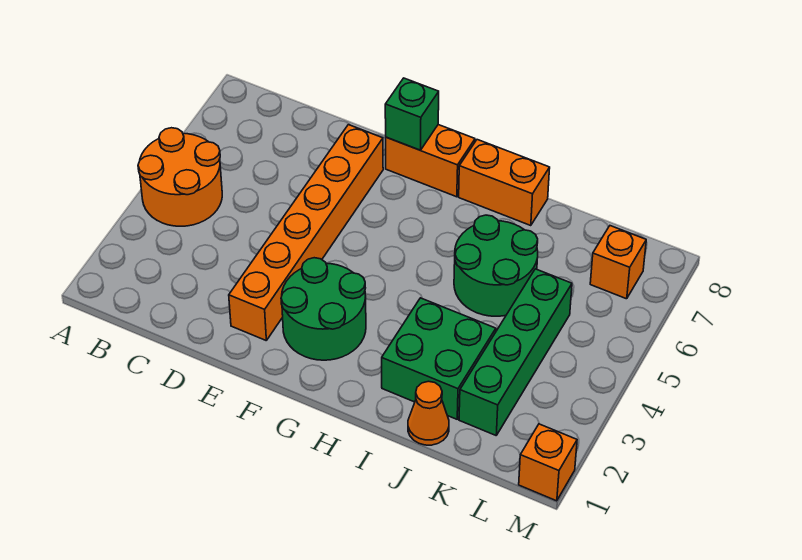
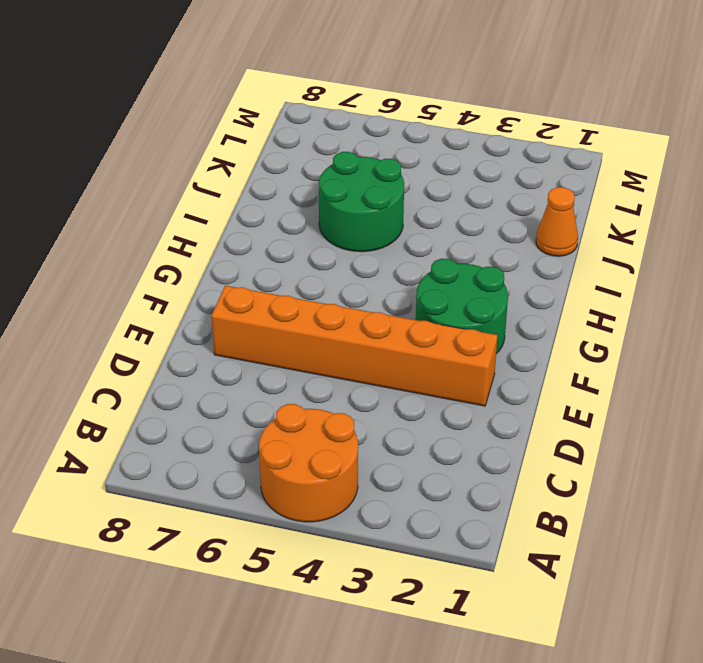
none -> orange brick F8:G8 level 1
none -> orange brick H8:I8 level 1
none -> green brick I2:J3 level 1

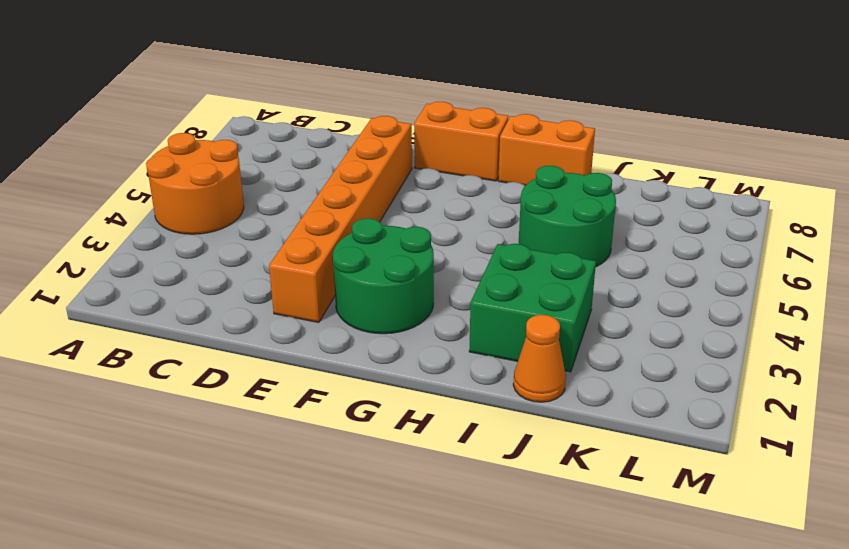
none -> green brick K2:K5 level 1
none -> orange brick L7 level 1
none -> orange brick M1 level 1

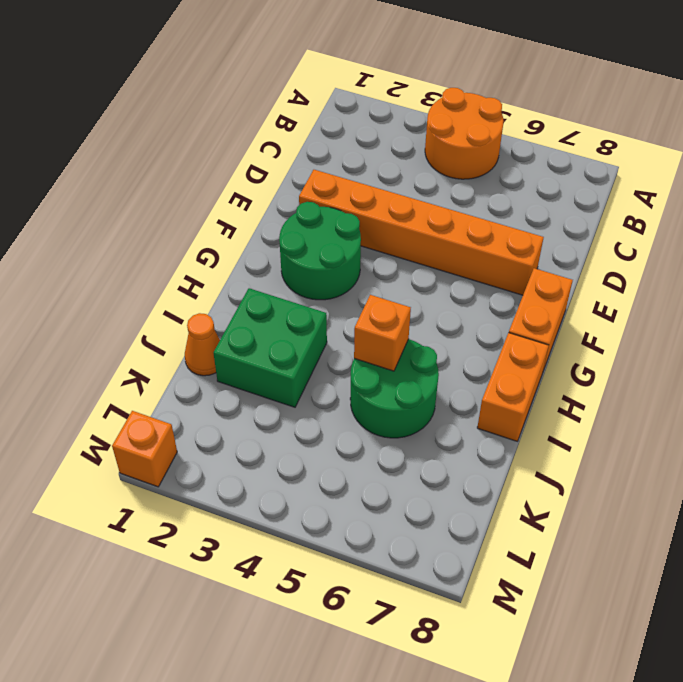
orange brick I5 level 2 -> orange brick L7 level 1
none -> green brick K2:K5 level 1
none -> green brick F8 level 2

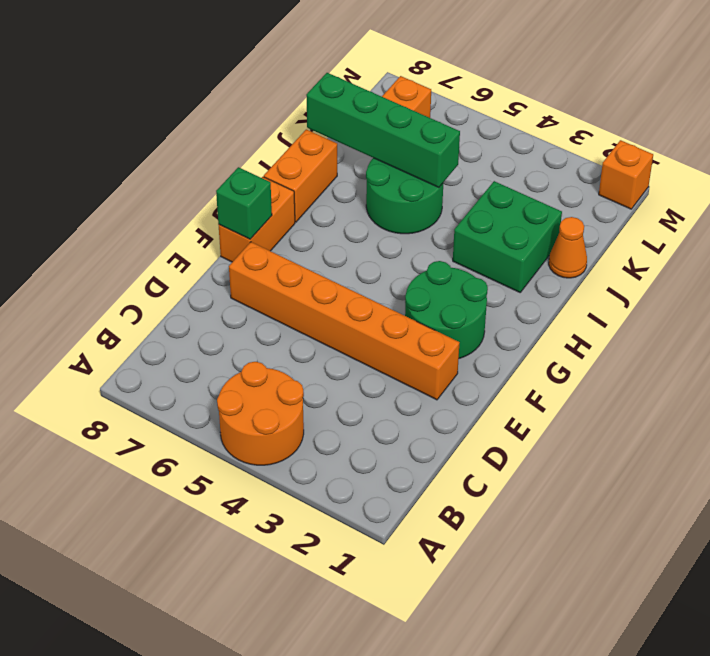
green brick J5:J8 level 2 -> green brick K2:K5 level 1

